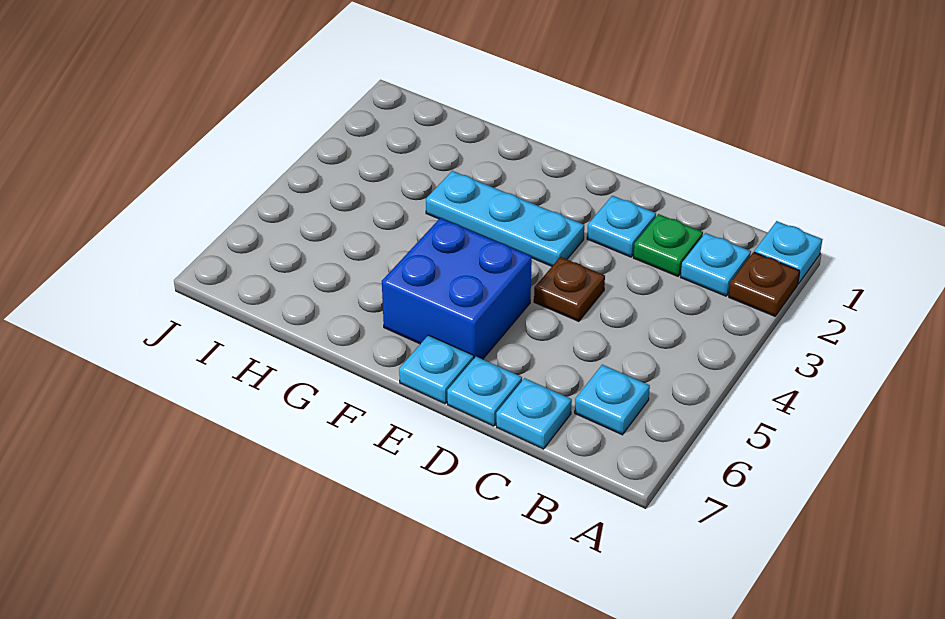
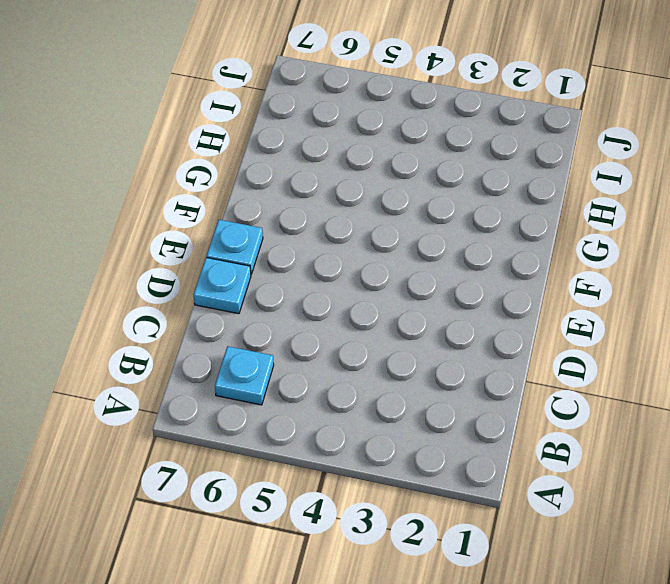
none -> cyan plate A1 level 1
none -> brown plate A2 level 1
none -> cyan plate B2 level 1

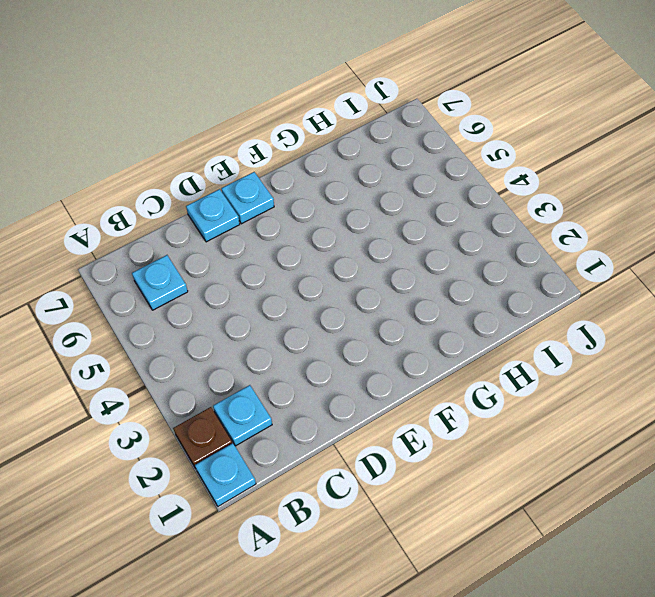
none -> green plate C2 level 1
none -> cyan plate C7 level 1
none -> cyan plate D2 level 1

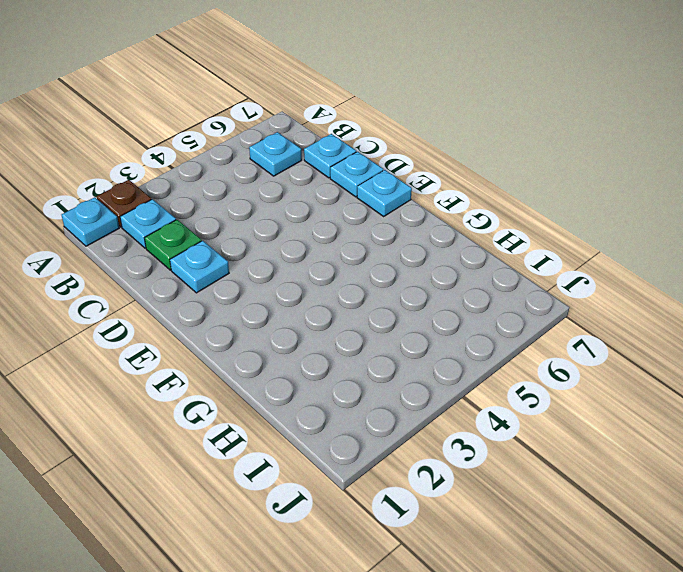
none -> brown plate D4 level 1
none -> cyan plate E3:G3 level 1
none -> blue brick E5:F6 level 1

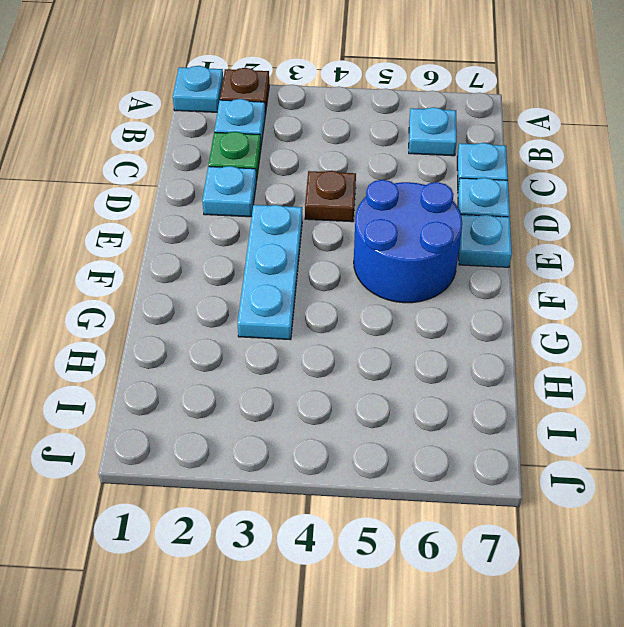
blue round brick E5:F6 level 1 -> blue brick E5:F6 level 1

